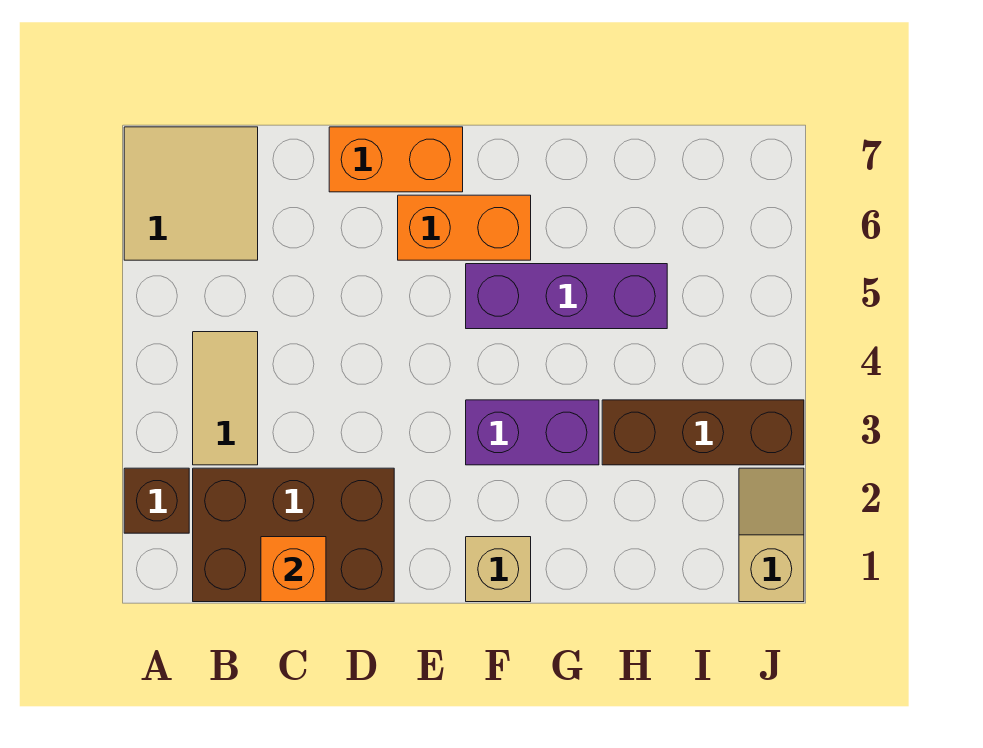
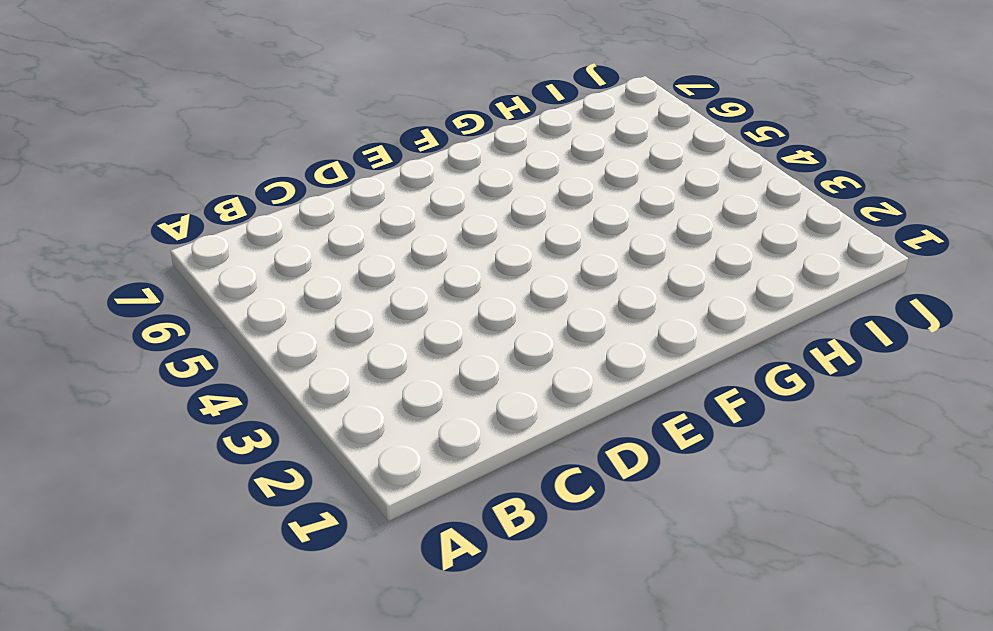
none -> brown brick A2 level 1
none -> tan tile A6:B7 level 1
none -> brown brick B1:D2 level 1

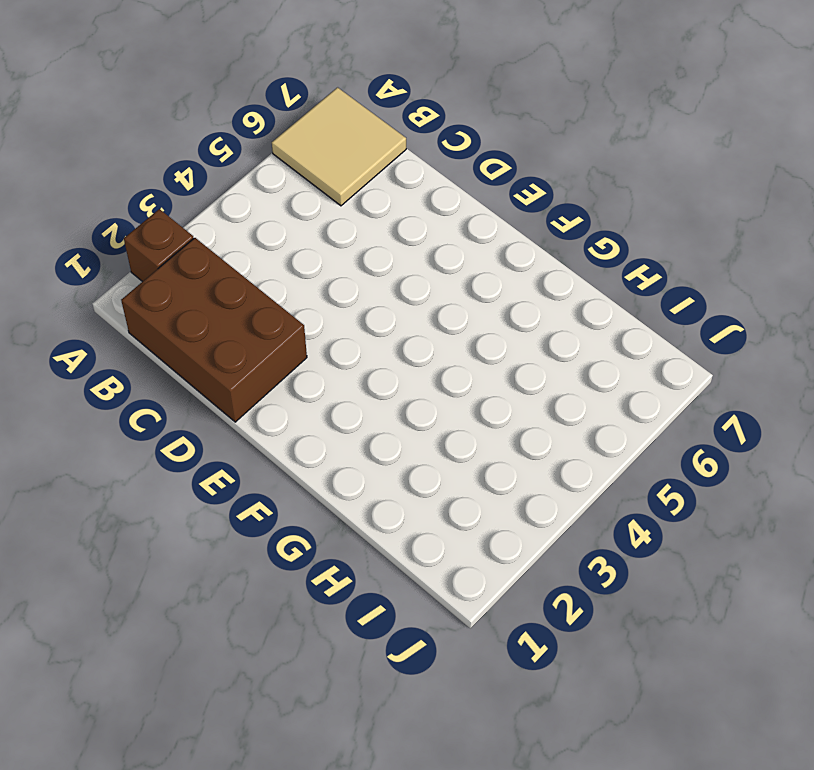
none -> tan tile B3:B4 level 1
none -> orange brick D7:E7 level 1
none -> orange brick E6:F6 level 1

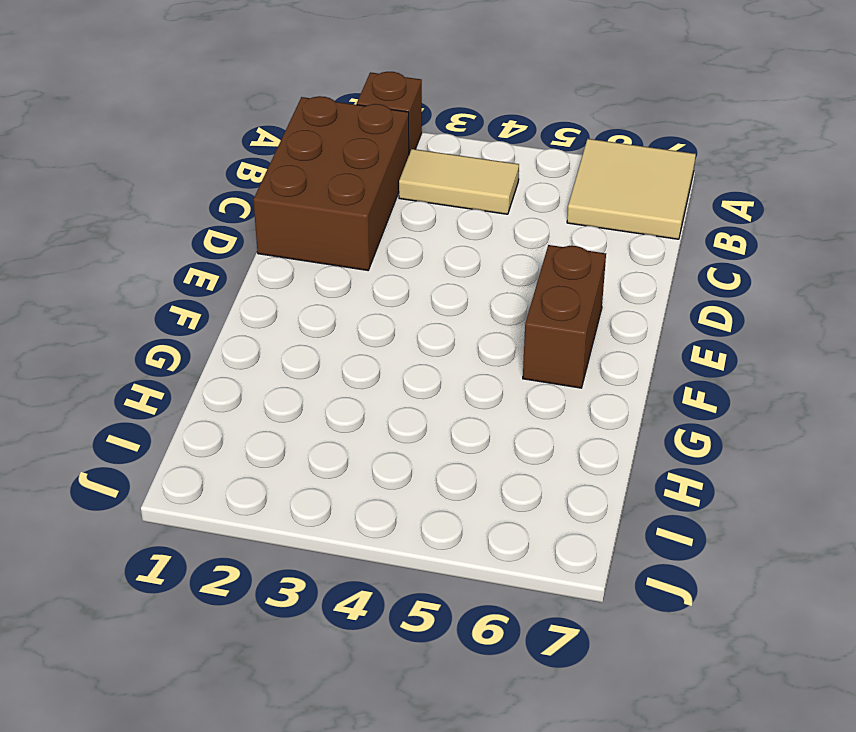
brown brick E6:F6 level 1 -> orange brick E6:F6 level 1
none -> orange brick D7:E7 level 1
none -> tan brick F1 level 1
none -> purple brick F3:G3 level 1

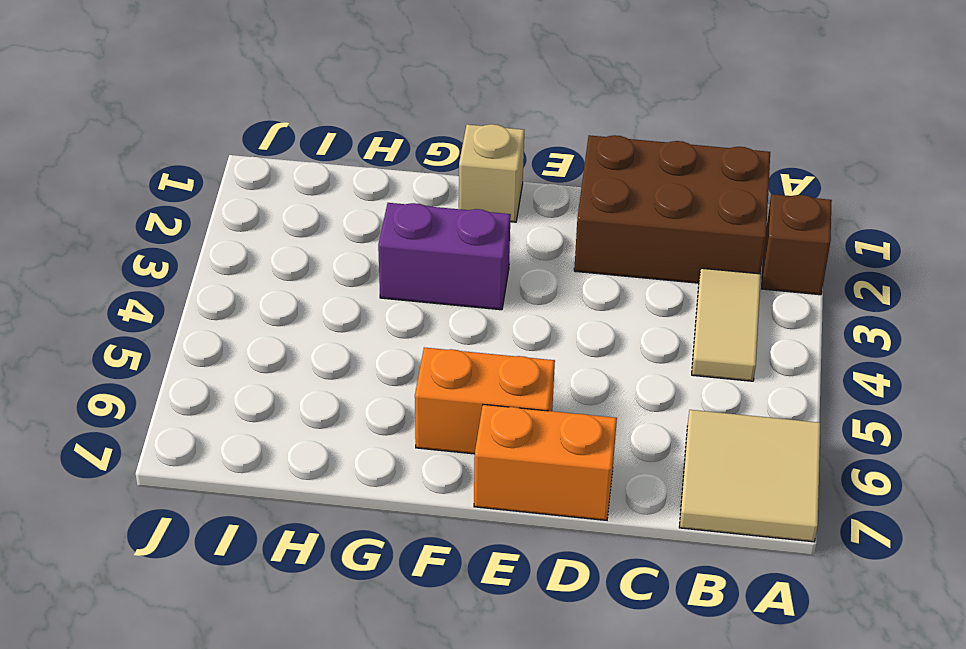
none -> purple brick F5:H5 level 1
none -> brown brick H3:J3 level 1
none -> tan slope J1:J2 level 1 top 1

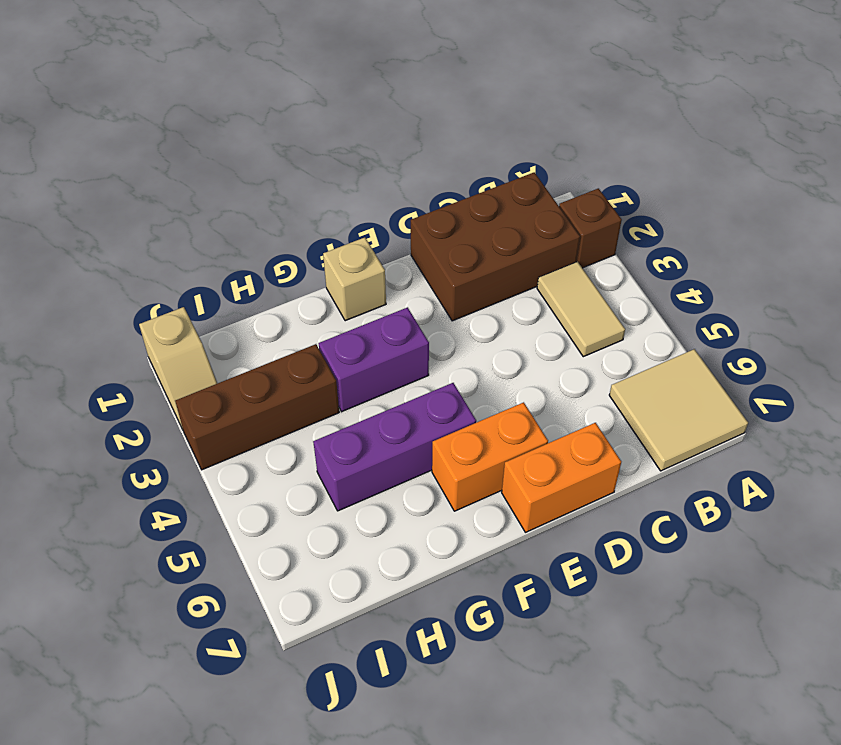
none -> orange brick C1 level 2

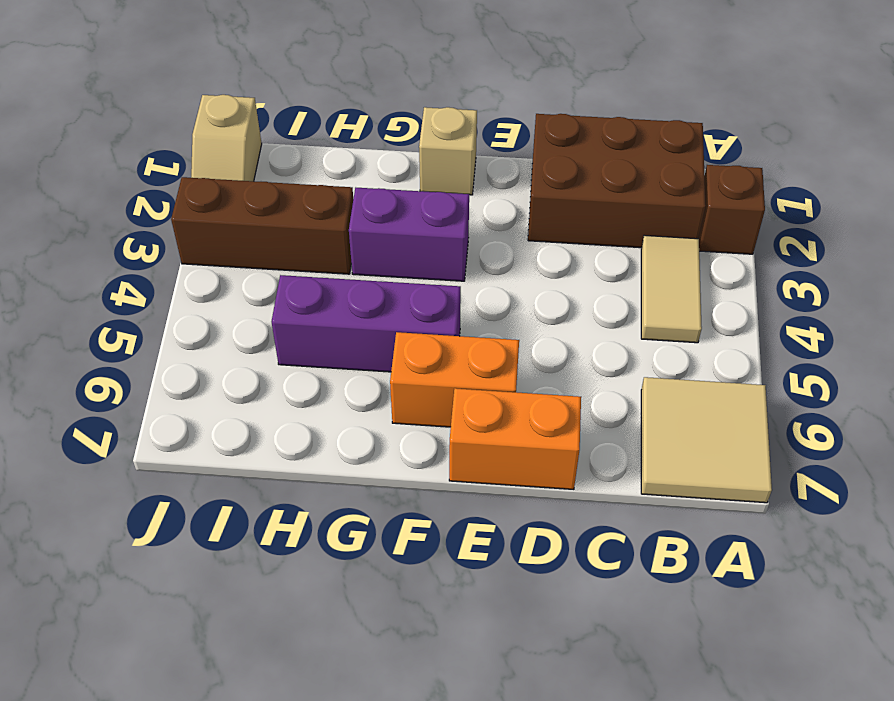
none -> orange brick C1 level 2

